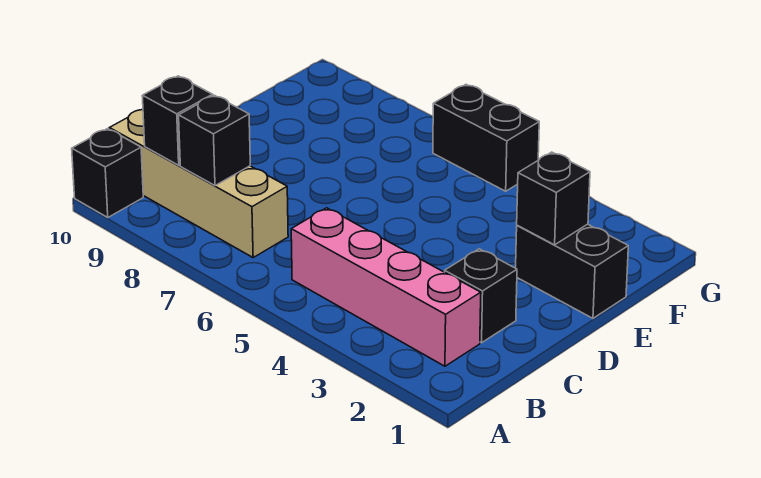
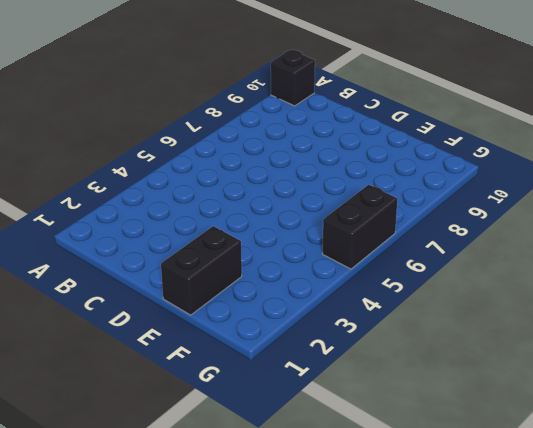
none -> pink brick B2:B5 level 1
none -> tan brick B7:B10 level 1

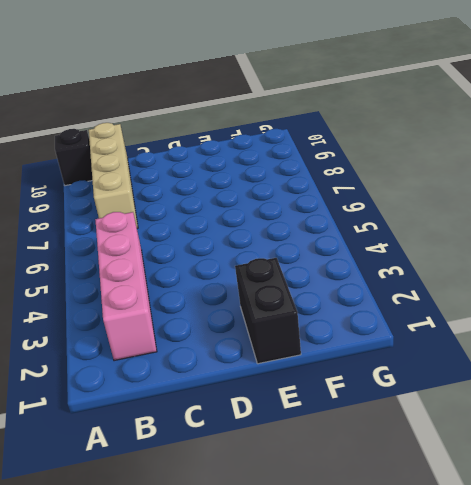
none -> black brick C2 level 1
none -> black brick G5:G6 level 1

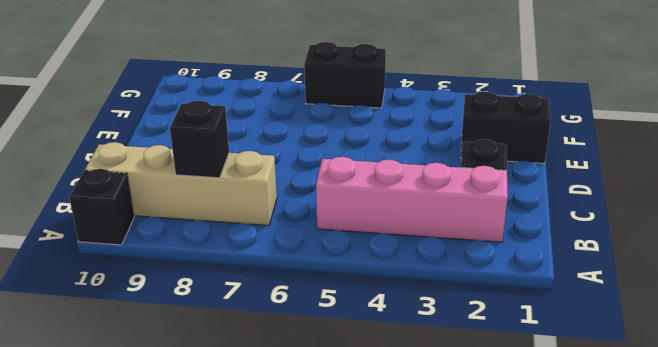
none -> black brick B9 level 2
none -> black brick E2 level 2

